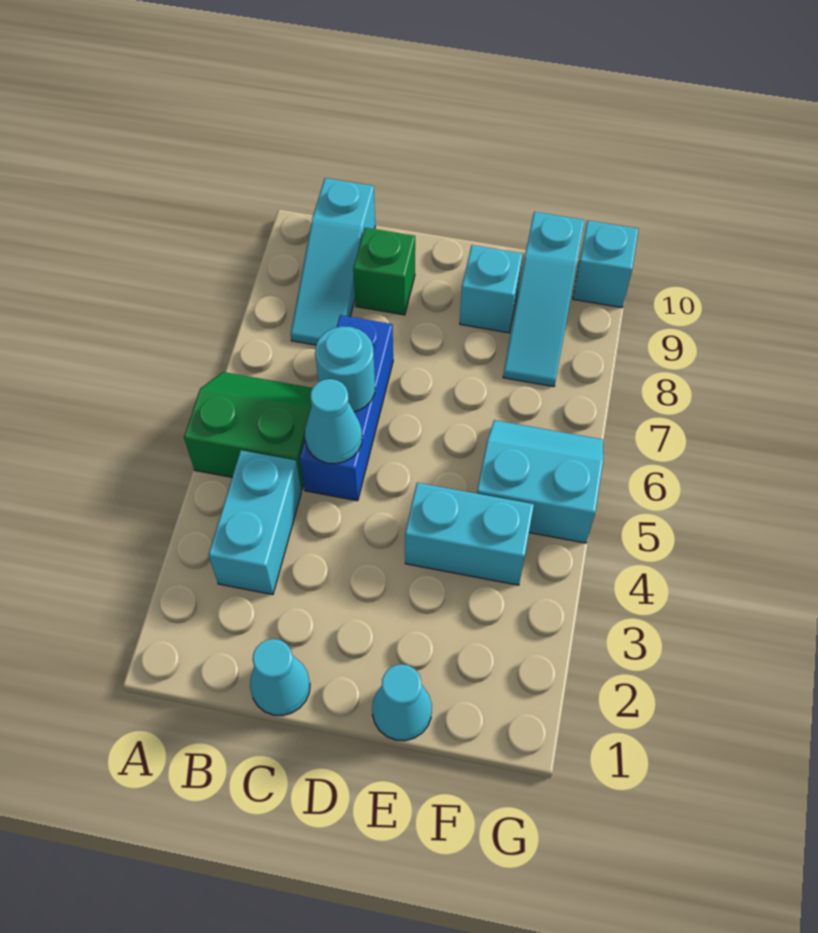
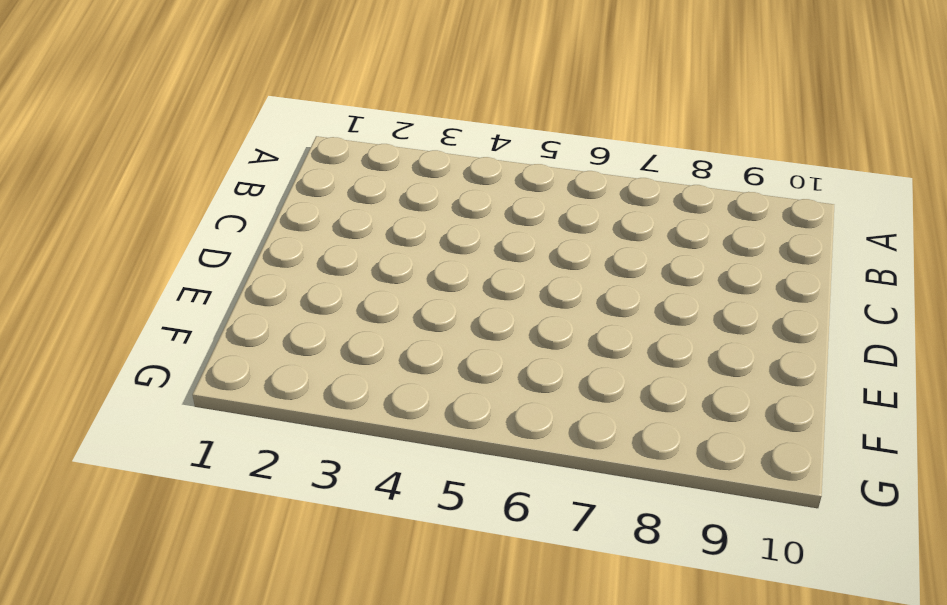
none -> green slope A5:B6 level 1 top 5
none -> cyan brick B3:B4 level 1
none -> cyan slope B8:B10 level 1 top 10

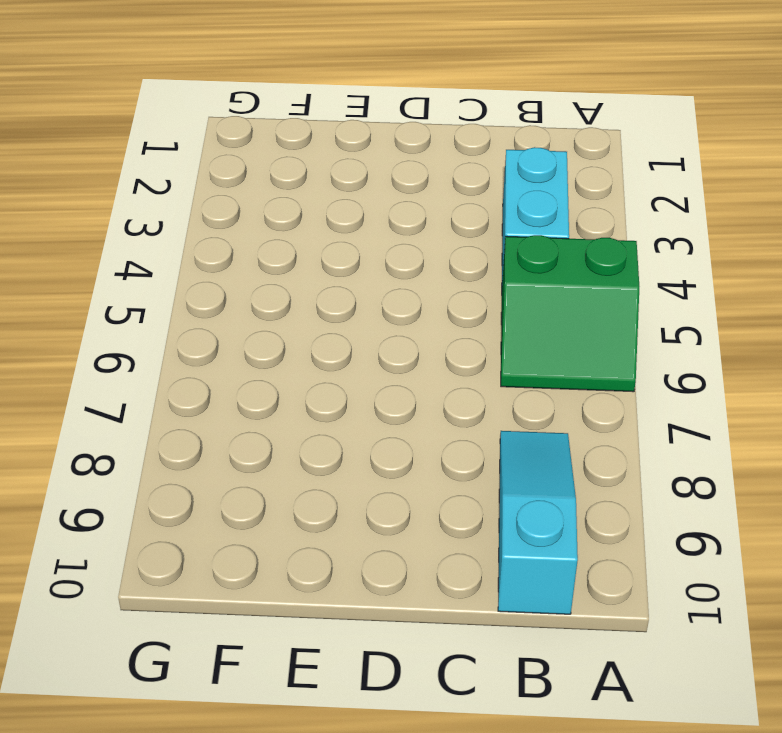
none -> cyan cone C1 level 1
none -> blue brick C5:C7 level 1
none -> green brick C9 level 1

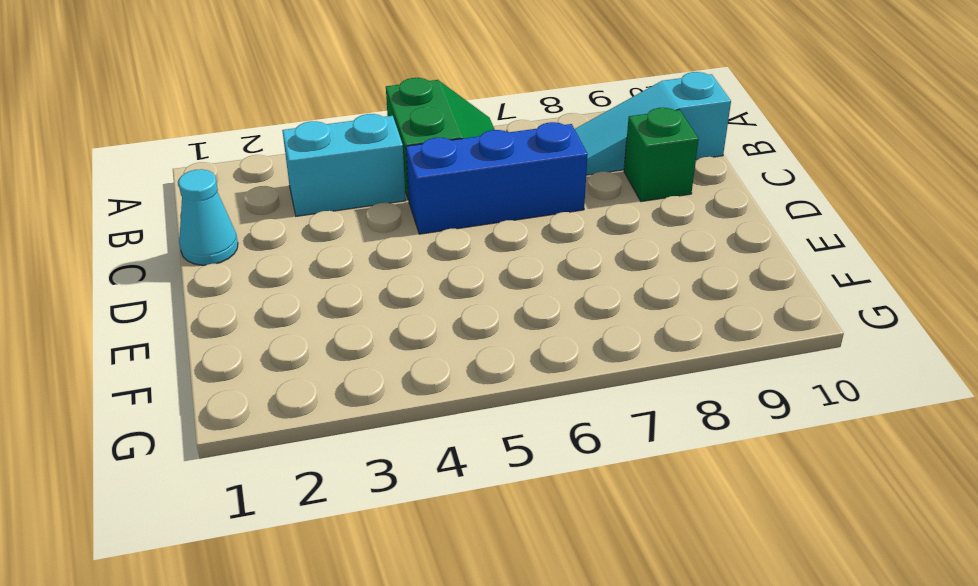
none -> cyan cone E1 level 1
none -> cyan brick E4:F4 level 1
none -> cyan brick E9 level 1

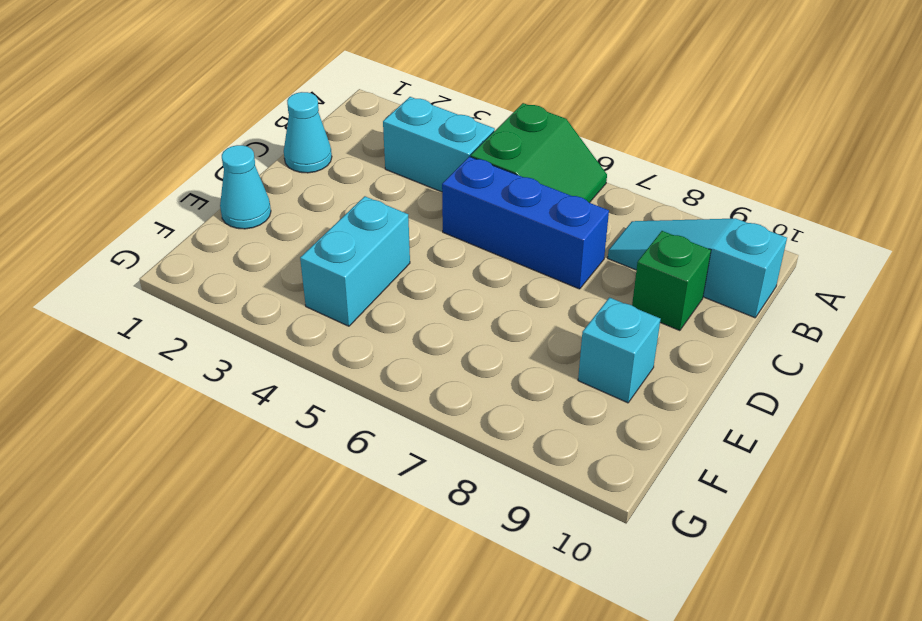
none -> cyan slope F5:G6 level 1 top 5
none -> cyan slope F8:F10 level 1 top 10
none -> cyan brick G10 level 1

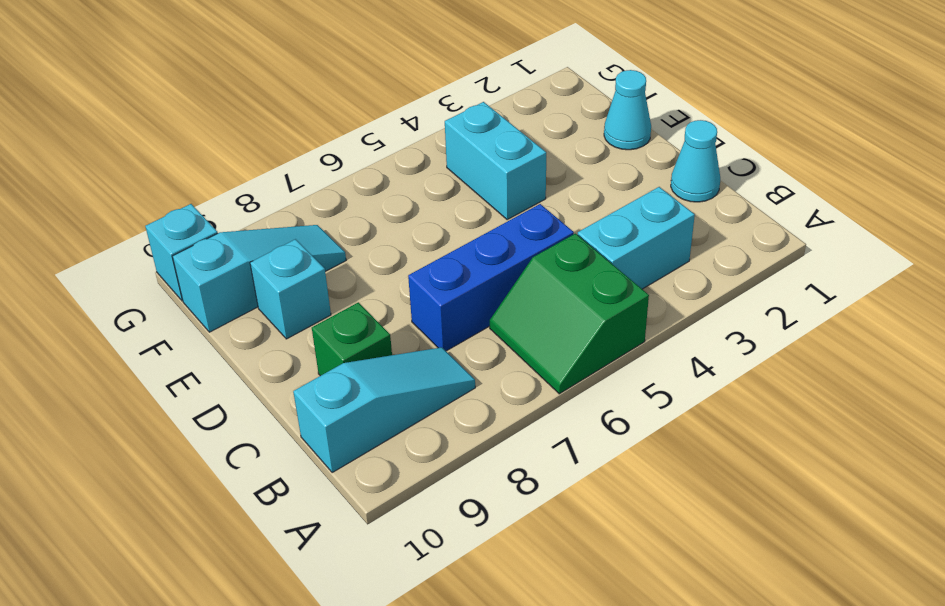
none -> cyan slope F5:G6 level 1 top 5
none -> cyan cone C5 level 2
none -> cyan round brick C6 level 2

